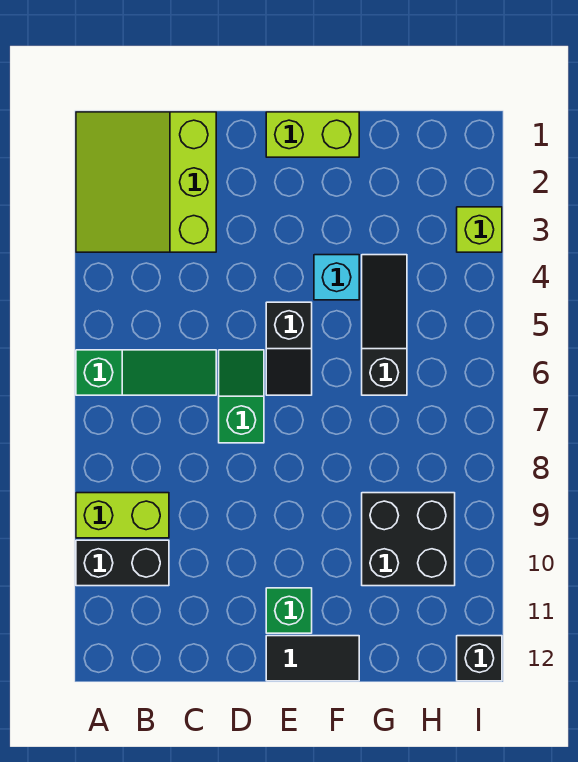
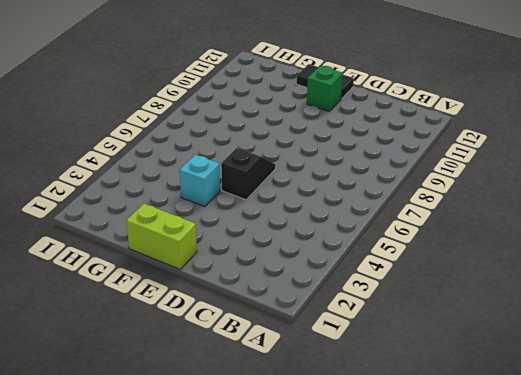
none -> lime slope A1:C3 level 1 top C
none -> green slope A6:C6 level 1 top A
none -> lime brick A9:B9 level 1

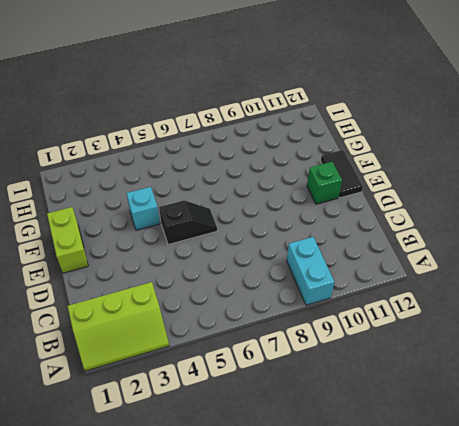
lime slope A1:B3 level 1 top B -> lime slope A1:C3 level 1 top C
cyan brick A9:B9 level 1 -> lime brick A9:B9 level 1
none -> green slope A6:C6 level 1 top A
none -> black brick A10:B10 level 1
none -> green slope D6:D7 level 1 top 7

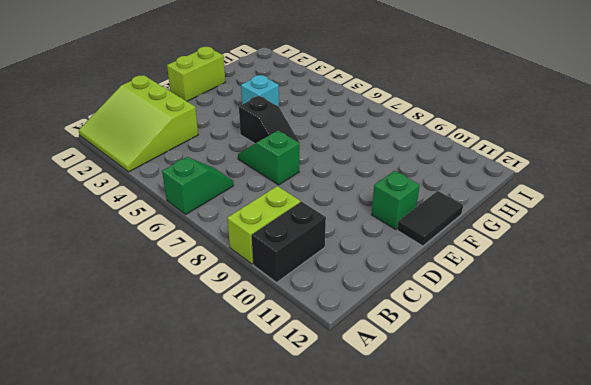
green slope A6:B6 level 1 top A -> green slope A6:C6 level 1 top A
none -> black slope G4:G6 level 1 top 6
none -> black brick G9:H10 level 1
none -> lime brick I3 level 1

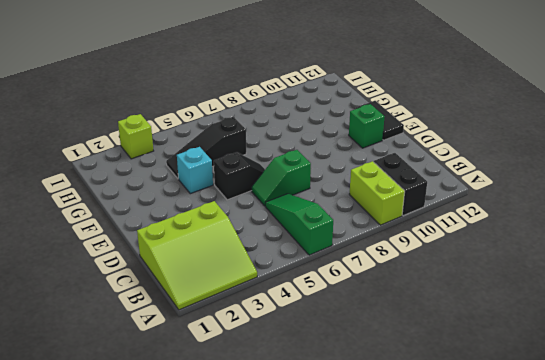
none -> lime brick E1:F1 level 1
none -> black brick G9:H10 level 1
none -> black brick I12 level 1

